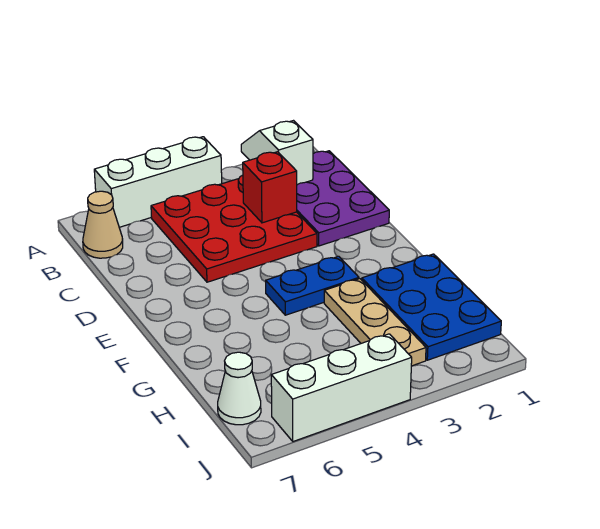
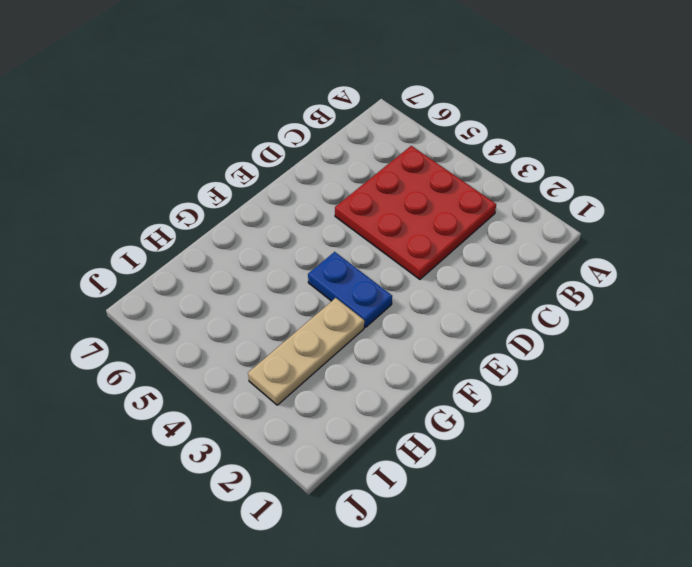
none -> white brick A4:A6 level 1
none -> purple plate B1:D2 level 1

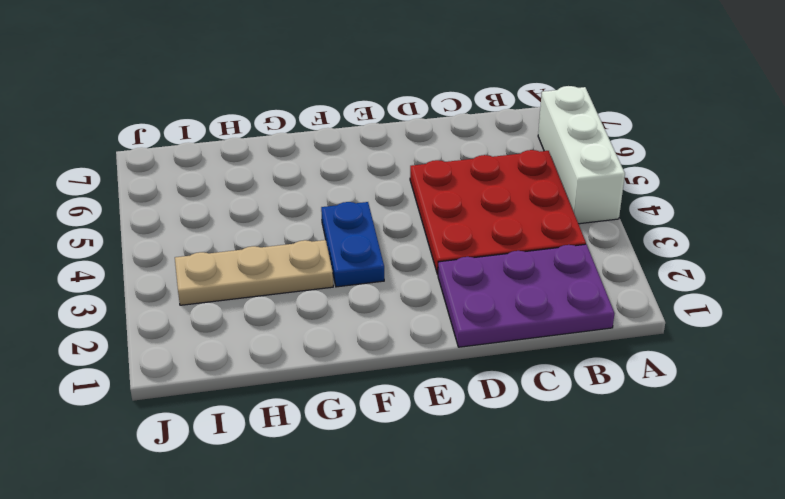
none -> tan cone B7 level 1
none -> blue plate G1:I2 level 1

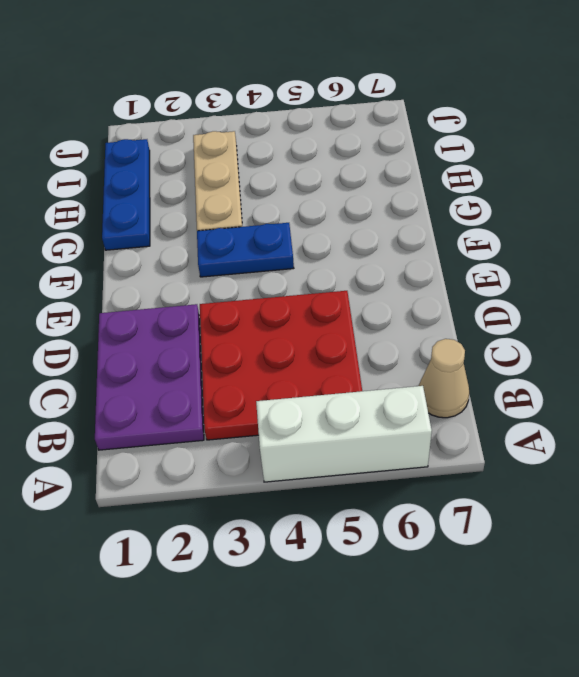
blue plate G1:I1 level 1 -> blue plate G1:I2 level 1
none -> white cone I7 level 1
none -> white brick J4:J6 level 1

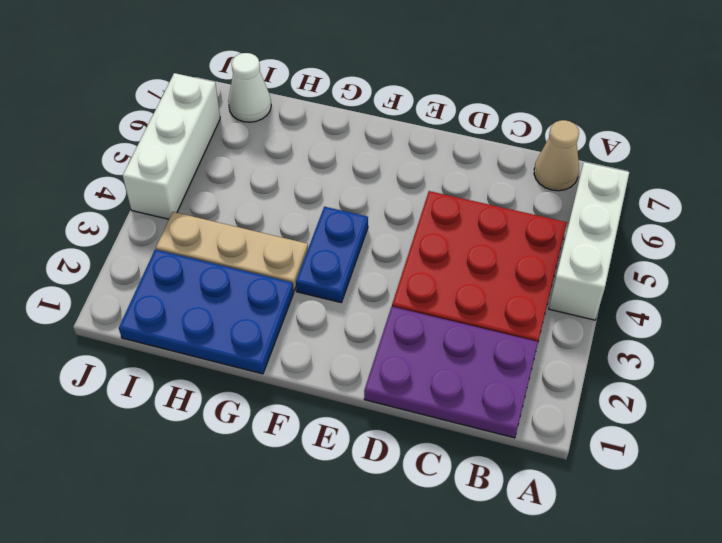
none -> white slope A2:B2 level 2 top B
none -> red brick C3 level 2

